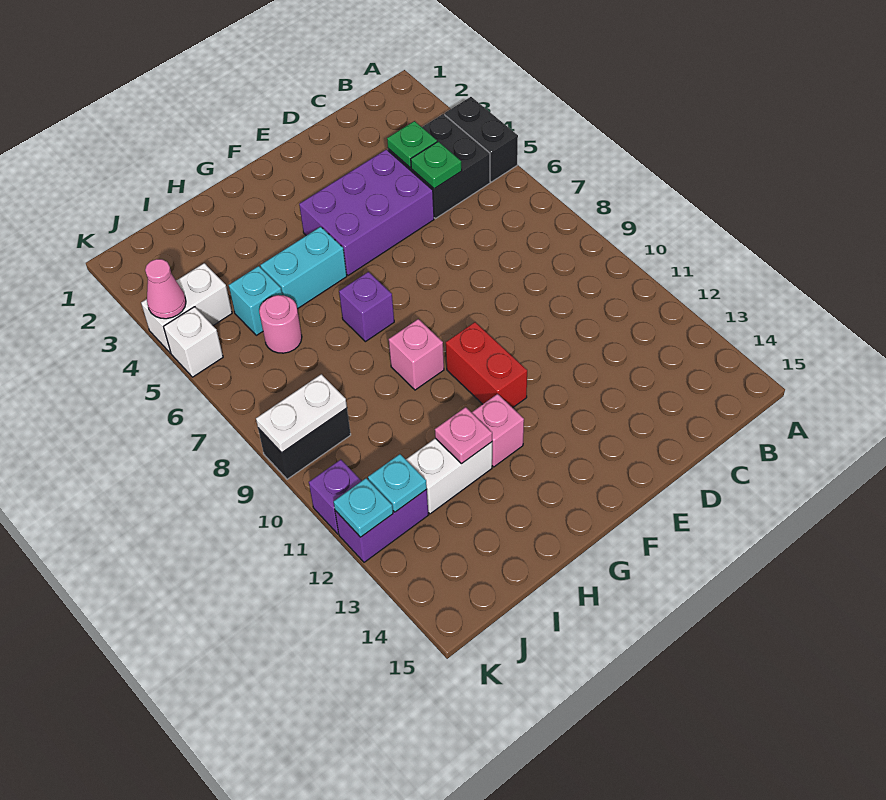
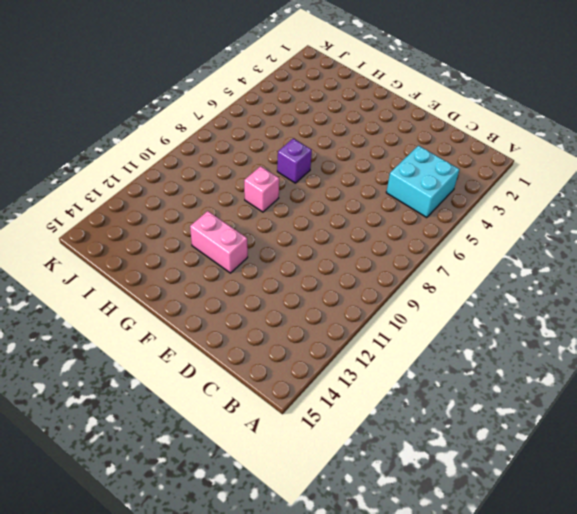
cyan brick B4:C5 level 1 -> black brick B4:C5 level 1
pink brick F12:G12 level 1 -> pink brick G12 level 1
none -> black brick A4:A5 level 1
none -> purple brick D4:F5 level 1
none -> red brick F10:F11 level 1

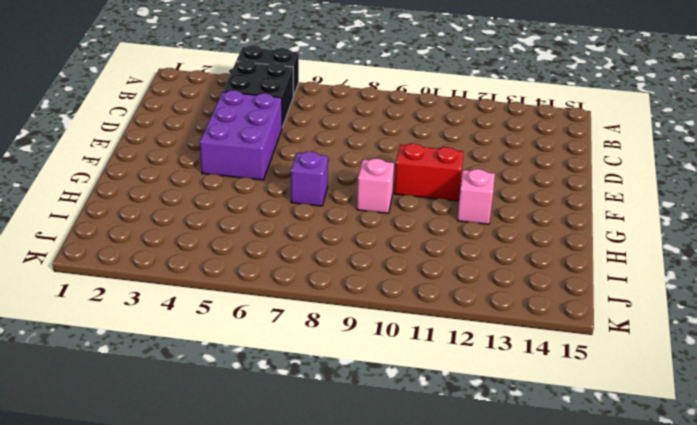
none -> cyan brick G5:H5 level 1
none -> white brick H12:I12 level 1
none -> cyan brick I5 level 1

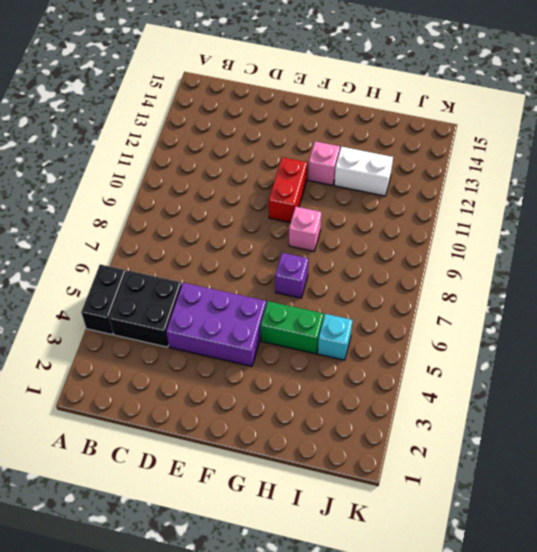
green brick G5:H5 level 1 -> cyan brick G5:H5 level 1
none -> pink round brick I6 level 1
none -> white brick J4:K4 level 1
none -> black brick J9:K9 level 1

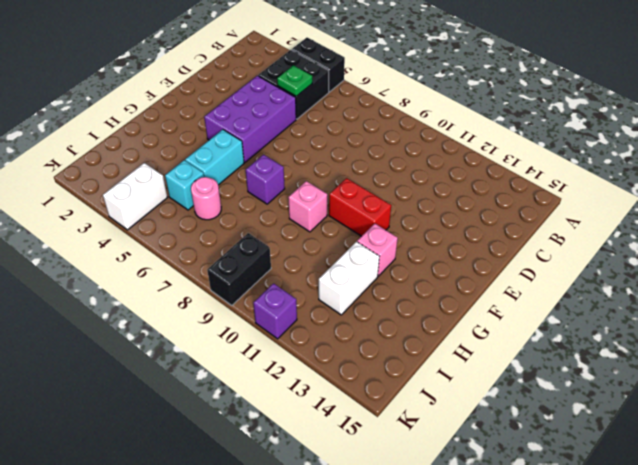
none -> purple brick J12:K12 level 1
none -> white brick K5 level 1
none -> green plate C4 level 2

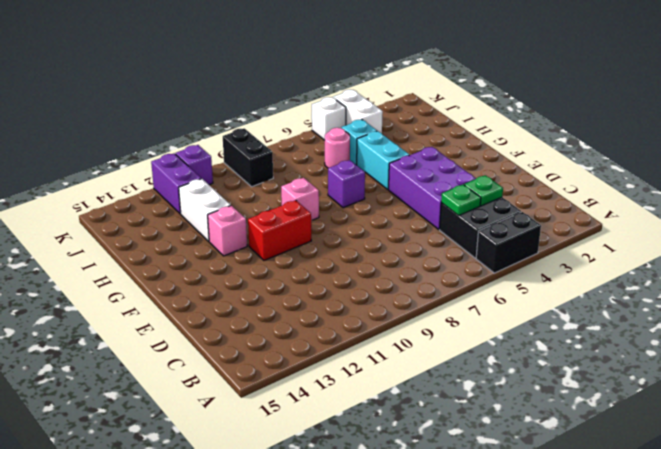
none -> pink plate H12 level 2
none -> white plate J9:K9 level 2
none -> cyan plate J12 level 2

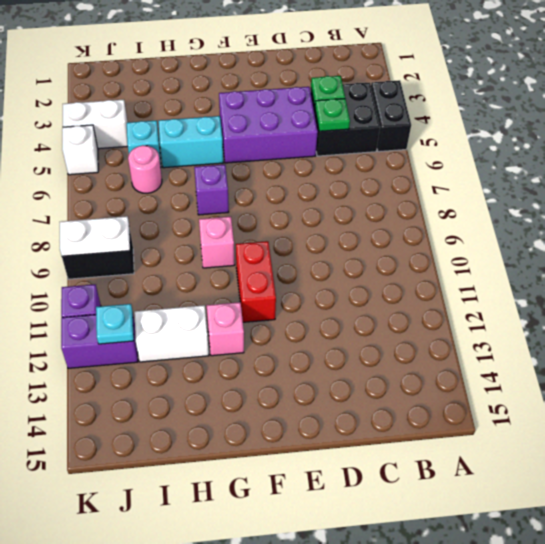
none -> pink plate H12 level 2
none -> pink cone K4 level 2
none -> cyan plate K12 level 2

